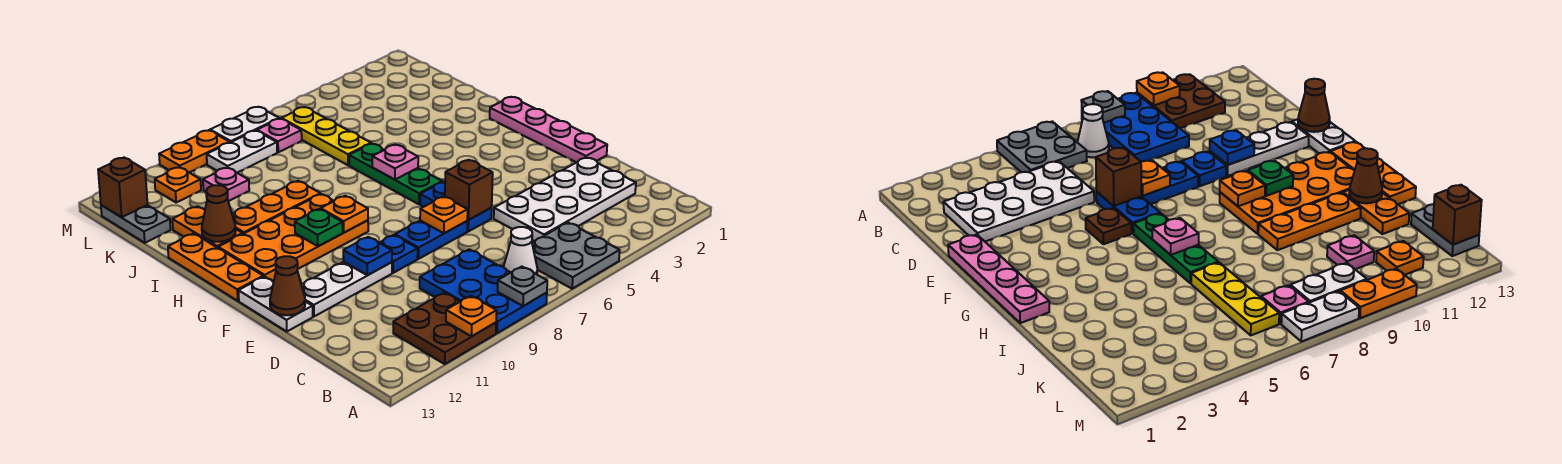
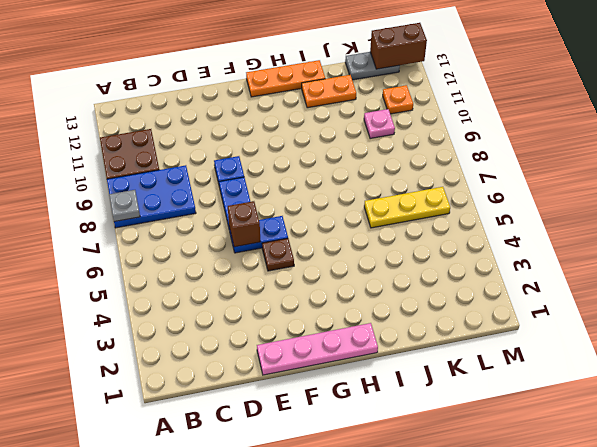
brown brick L13:M13 level 2 -> brown brick L13 level 2
none -> grey plate A5:B6 level 1
none -> white cone B7 level 1
none -> white plate C2:D5 level 1
none -> white plate E10:E12 level 1

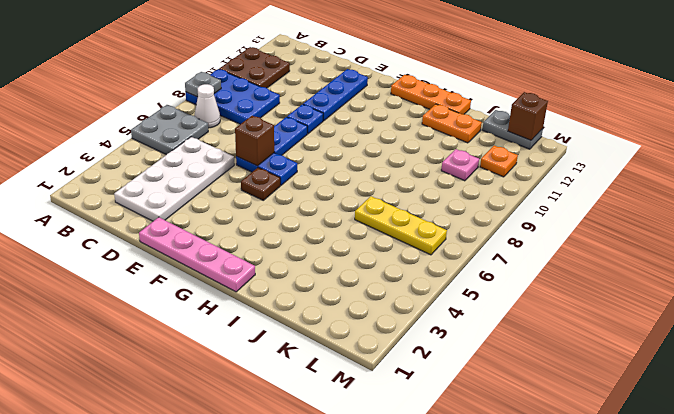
blue plate E10:E12 level 1 -> white plate E10:E12 level 1
none -> white plate E13:F13 level 1
none -> green plate G6:I6 level 1
none -> orange plate G9:H12 level 1
none -> orange plate I9:I11 level 1

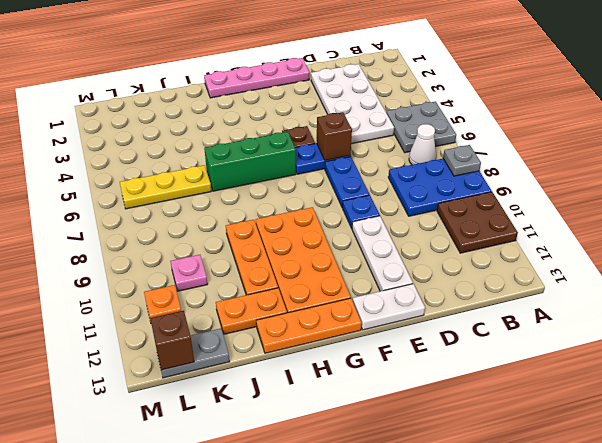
green brick G6:I6 level 1 -> green plate G6:I6 level 1
none -> pink plate L7 level 1
none -> white plate L8:L9 level 1
none -> white plate M7:M8 level 1
none -> orange plate M9:M10 level 1

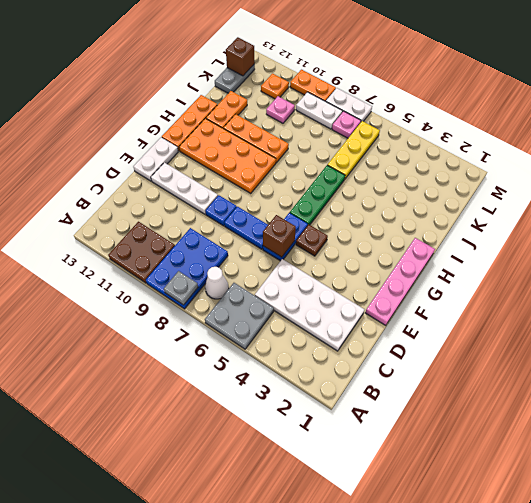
none -> orange plate A10 level 2
none -> orange plate E7 level 2
none -> blue plate E10 level 2
none -> brown cone E13 level 2

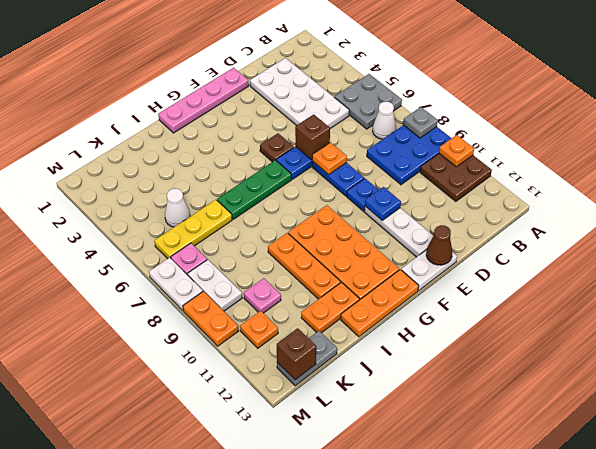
white cone K5 level 1 -> none
none -> orange plate G9 level 2
none -> green plate G10 level 2
none -> pink plate H6 level 2
none -> brown cone I12 level 2

